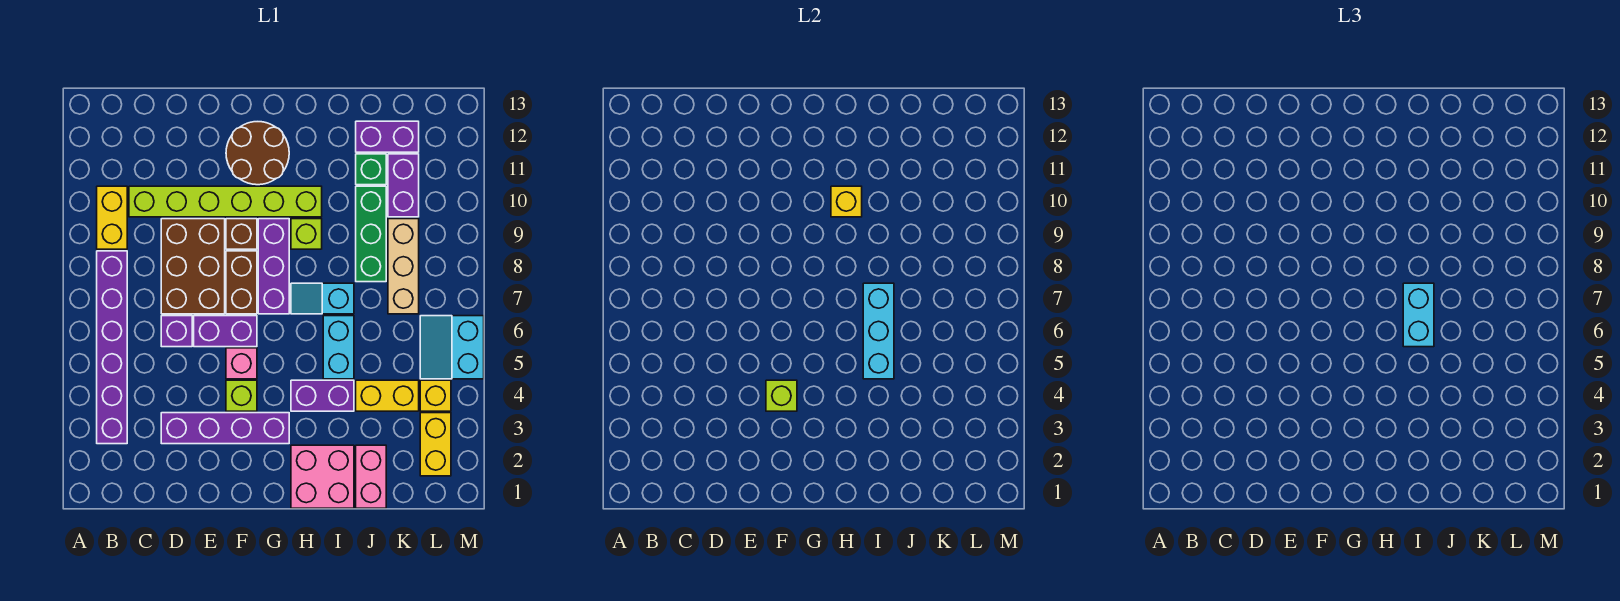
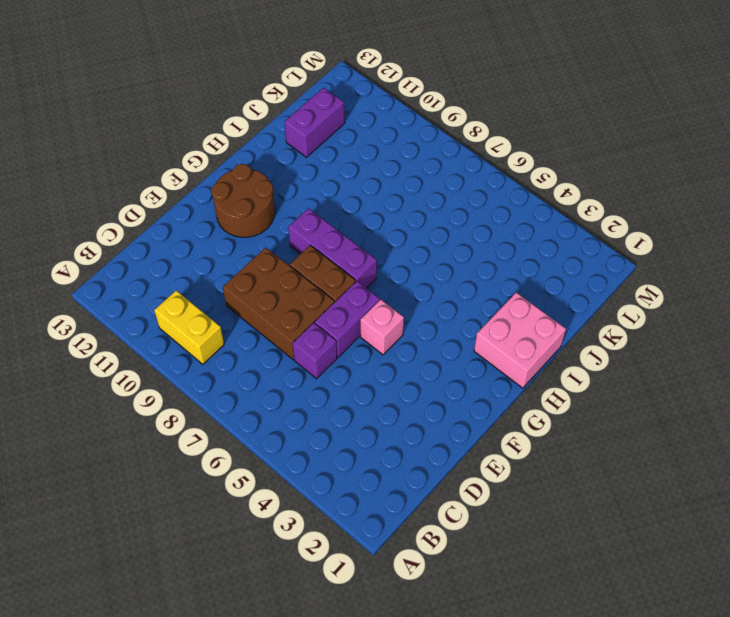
none -> purple brick B3:B8 level 1
none -> lime brick C10:H10 level 1
none -> purple brick D3:G3 level 1
none -> lime brick F4 level 1

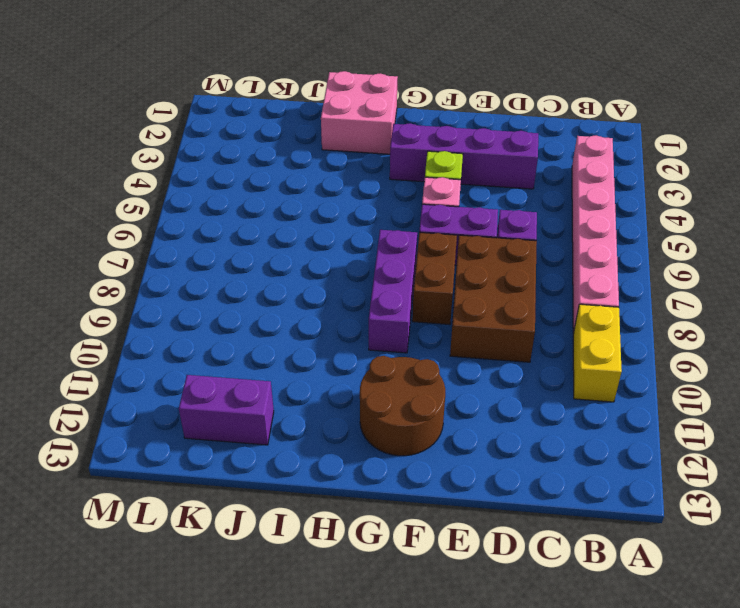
pink brick B3:B8 level 1 -> purple brick B3:B8 level 1
none -> lime brick C10:H10 level 1
none -> brown brick F9 level 1
none -> purple brick H4:I4 level 1
none -> cyan slope H7:I7 level 1 top I

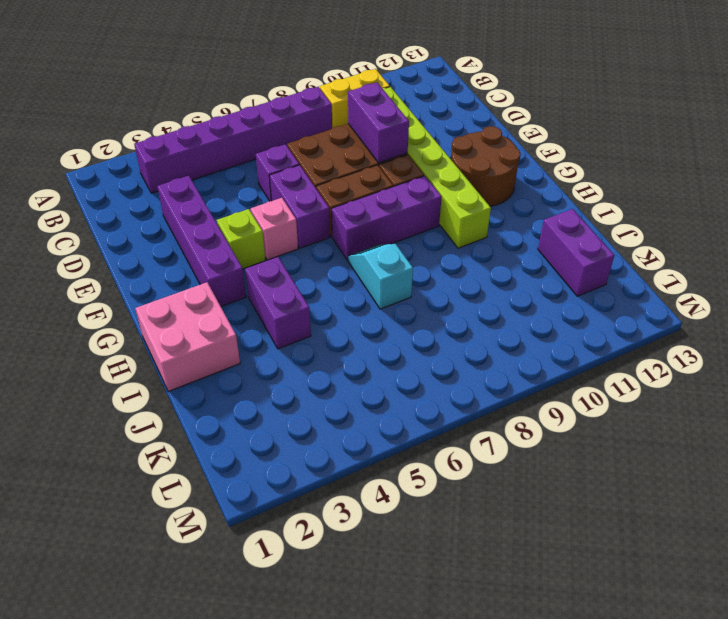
purple brick D9:E9 level 2 -> purple brick K10:K11 level 1
none -> lime brick H9 level 1
none -> cyan brick I5:I6 level 1
none -> pink brick J1:J2 level 1
none -> yellow brick J4:K4 level 1

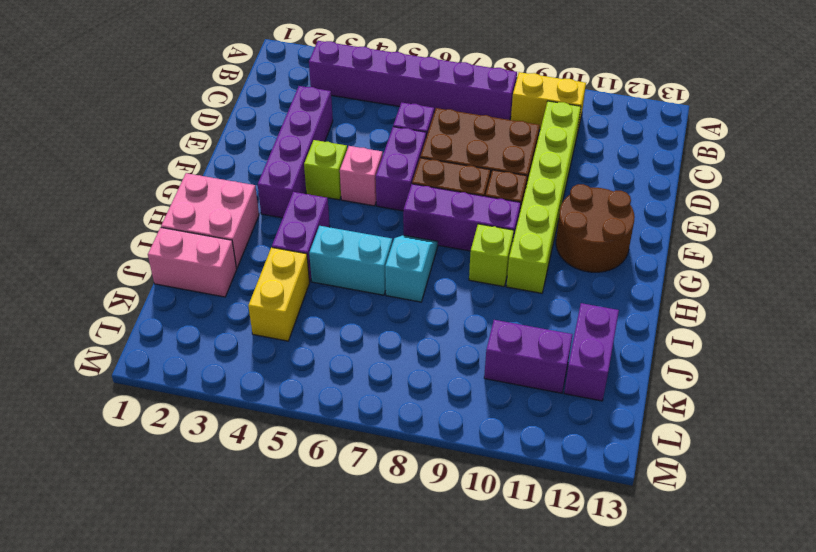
none -> green brick J8:J10 level 1
none -> green brick J11 level 1
none -> tan brick K7:K9 level 1
none -> yellow brick L2:L3 level 1

